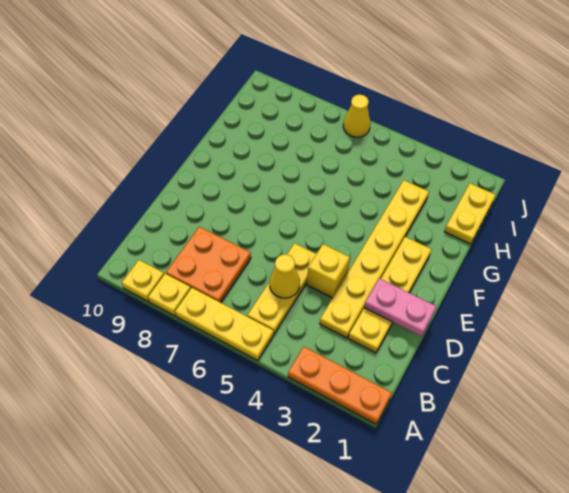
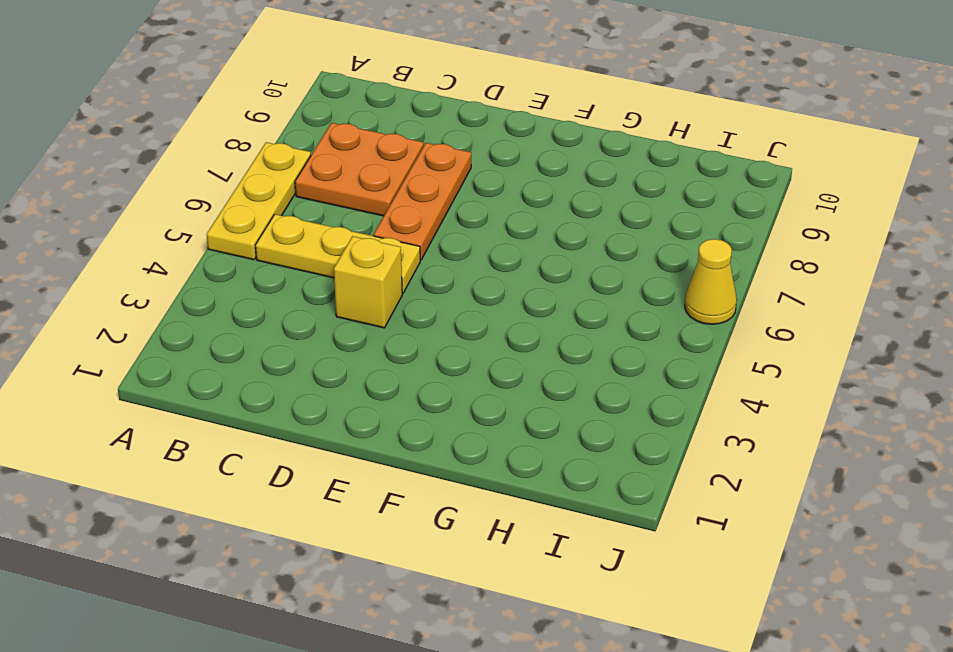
orange plate D6:D8 level 1 -> orange plate A1:A3 level 1
none -> yellow plate A8 level 1
none -> yellow plate A9 level 1
none -> yellow plate C2:F2 level 1

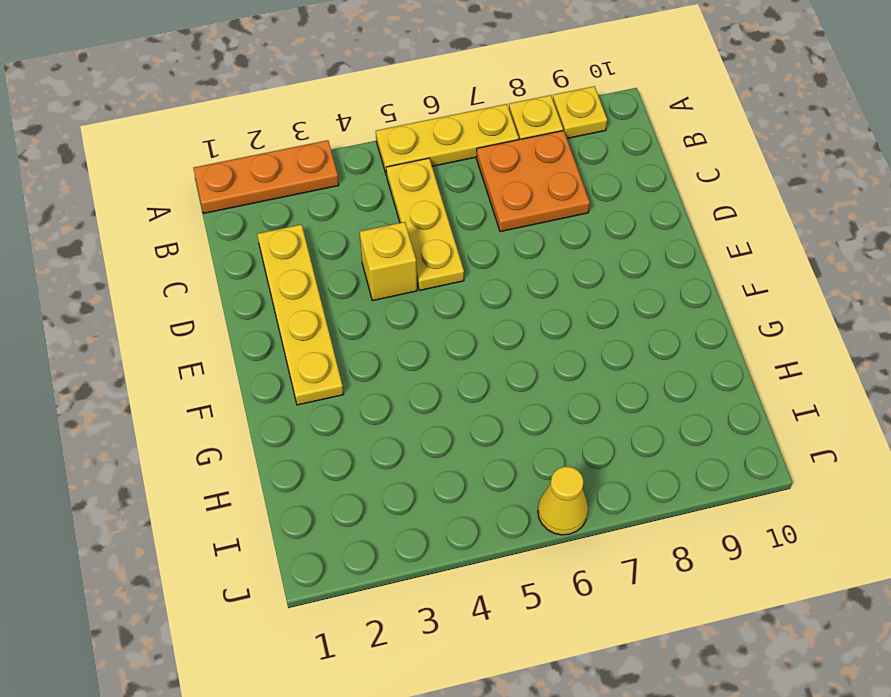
none -> yellow plate C3:H3 level 1
none -> yellow plate H1:I1 level 1
none -> yellow cone C5 level 2

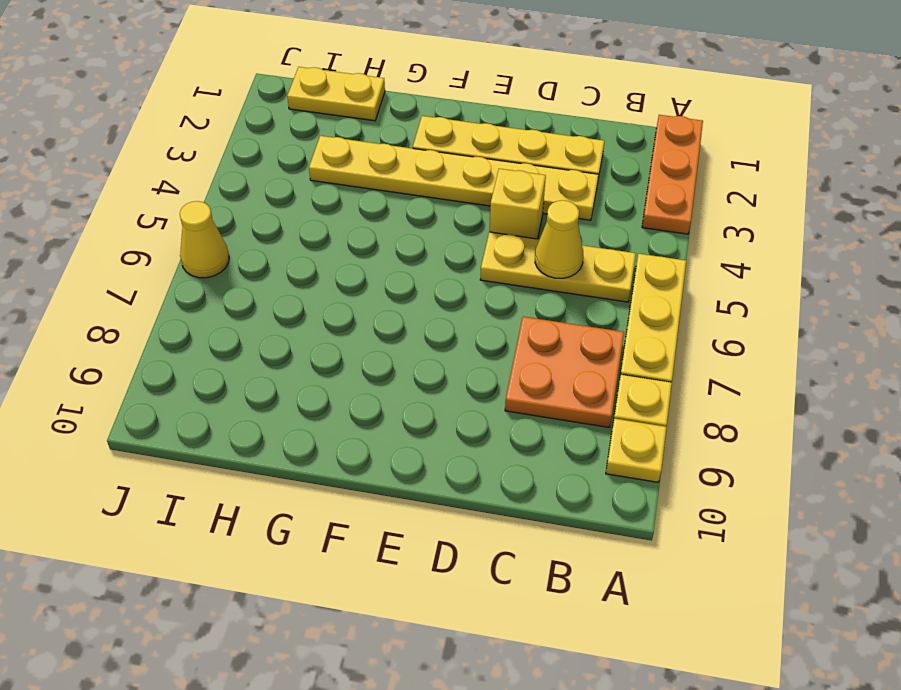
none -> pink plate D1:D2 level 2

